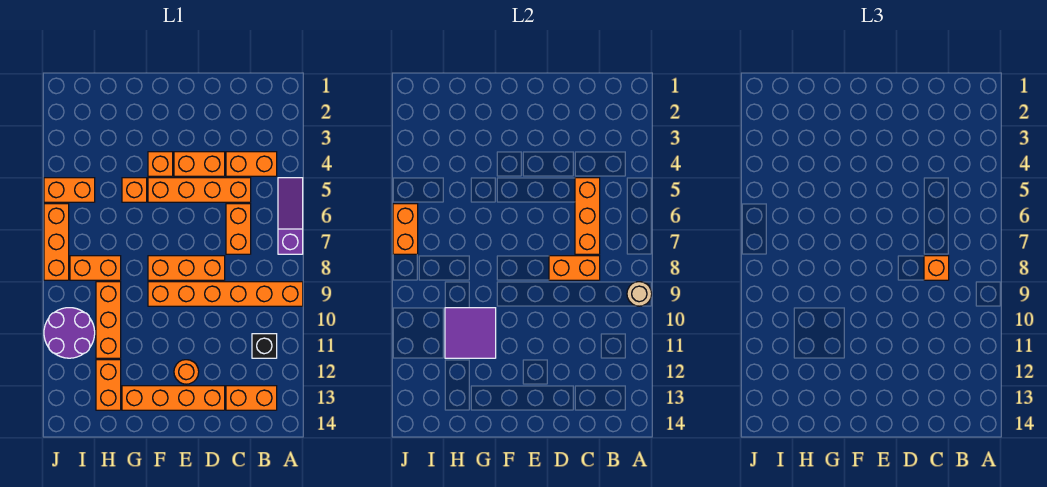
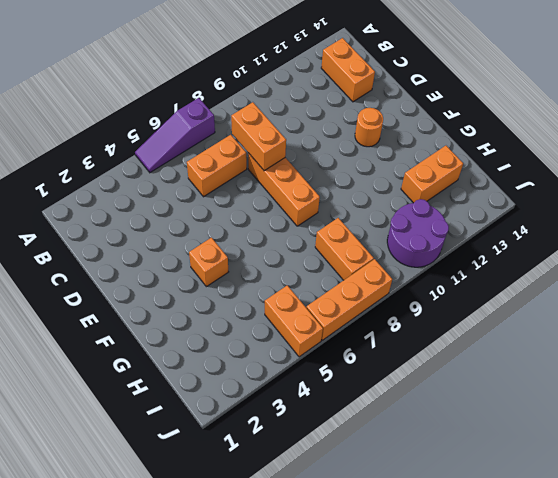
none -> orange brick A9:F9 level 1
none -> orange brick B4:C4 level 1
none -> black brick B11 level 1

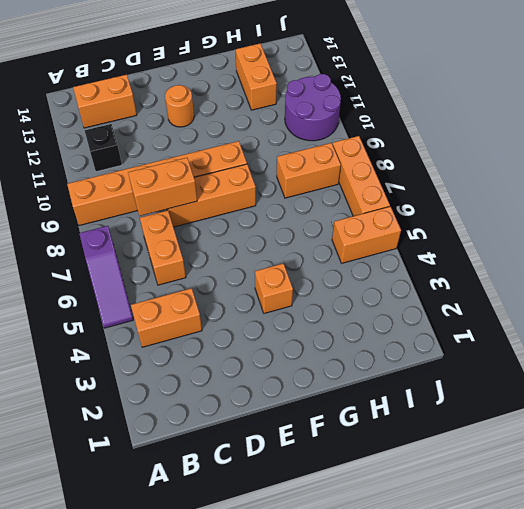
none -> orange brick C5:F5 level 1
none -> orange brick D4:E4 level 1
none -> orange brick D13:G13 level 1

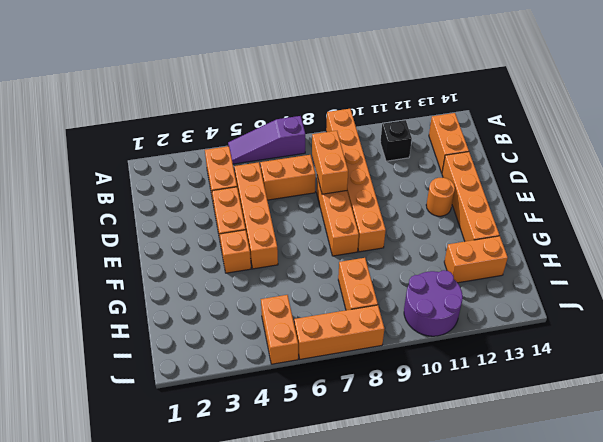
none -> orange brick G5 level 1
none -> orange brick H9:H11 level 1
none -> tan round brick A9 level 2

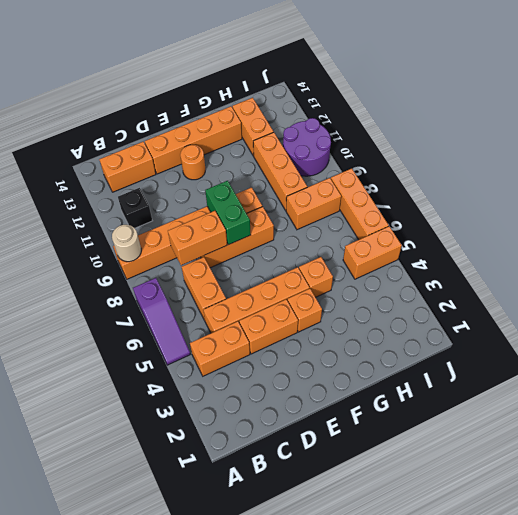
green brick E8:E9 level 2 -> none
none -> orange brick C5:C7 level 2
none -> purple tile G10:H11 level 2
none -> orange brick J6:J7 level 2

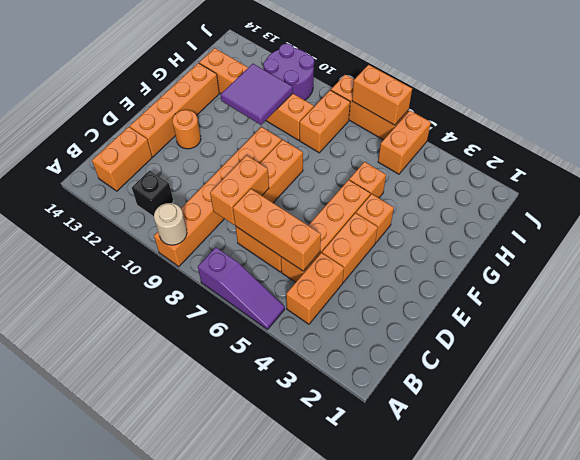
none -> orange brick C8 level 3

